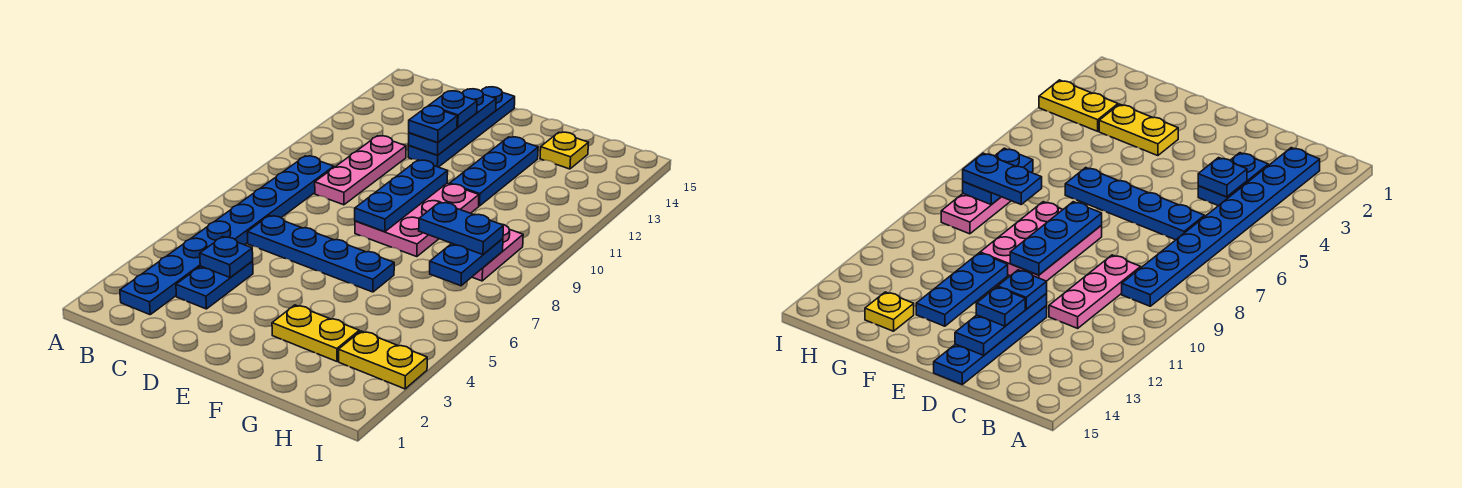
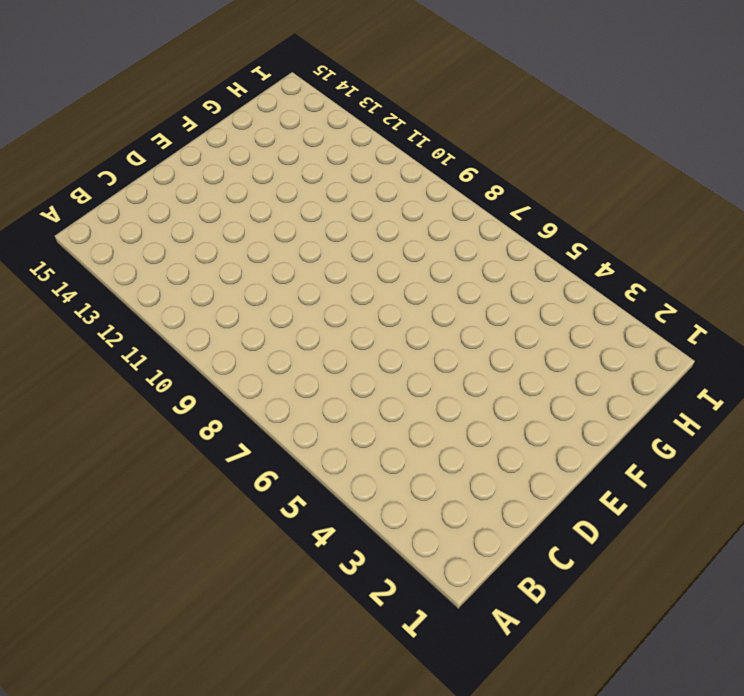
none -> blue plate B2:B9 level 1
none -> blue plate C3:C4 level 1
none -> blue plate C6:F6 level 1

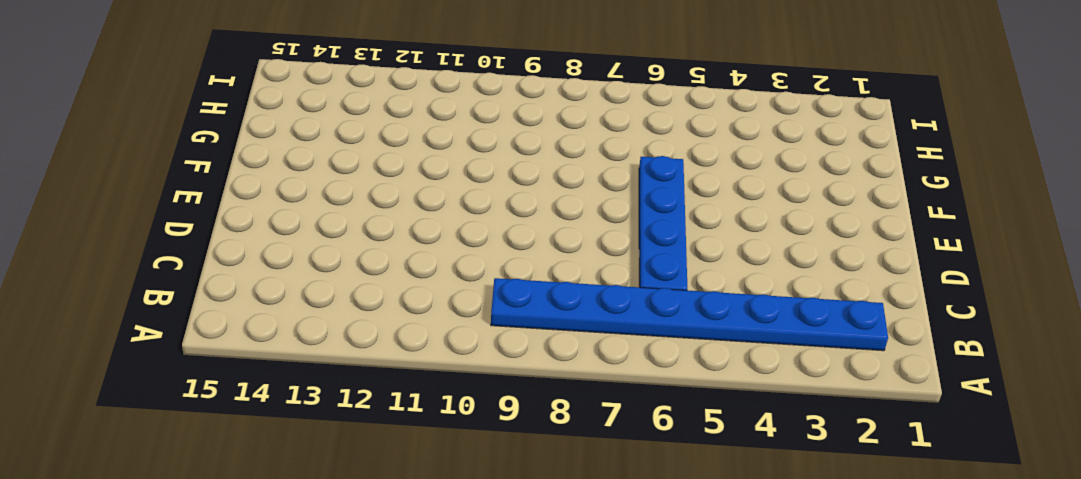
none -> blue plate C3:C4 level 1
none -> pink plate C9:C11 level 1
none -> blue plate D12:D15 level 1

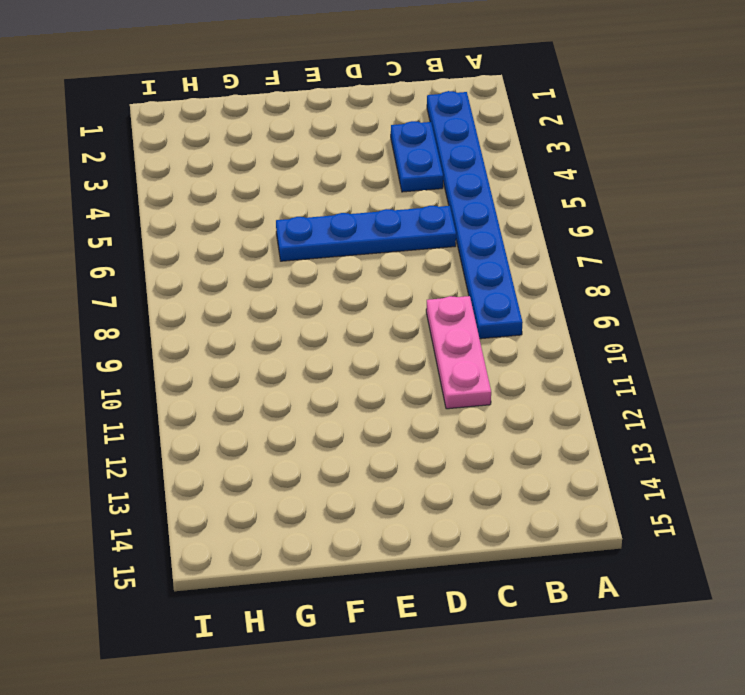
none -> blue plate D12:D15 level 1
none -> pink plate E8:F10 level 1
none -> yellow plate F3:G3 level 1

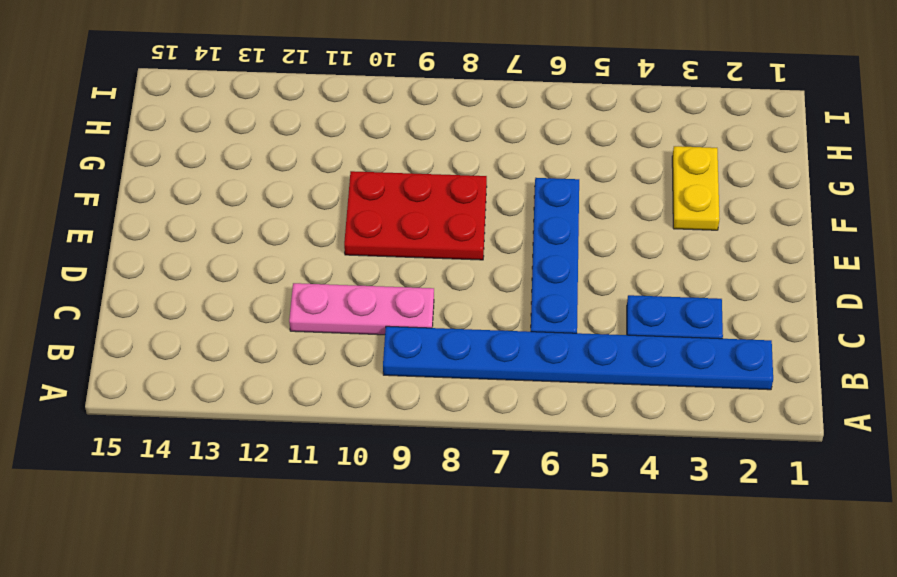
red plate E8:F10 level 1 -> pink plate E8:F10 level 1
none -> blue plate D12:D15 level 1
none -> blue plate F11:F13 level 1
none -> yellow plate G14 level 1

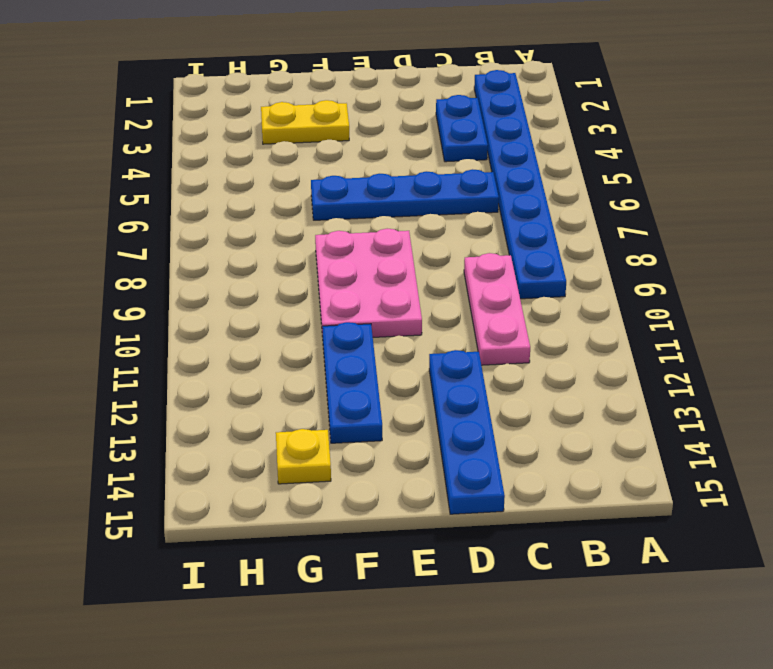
none -> yellow plate H3:I3 level 1
none -> pink plate H8:H9 level 1
none -> blue plate C4 level 2

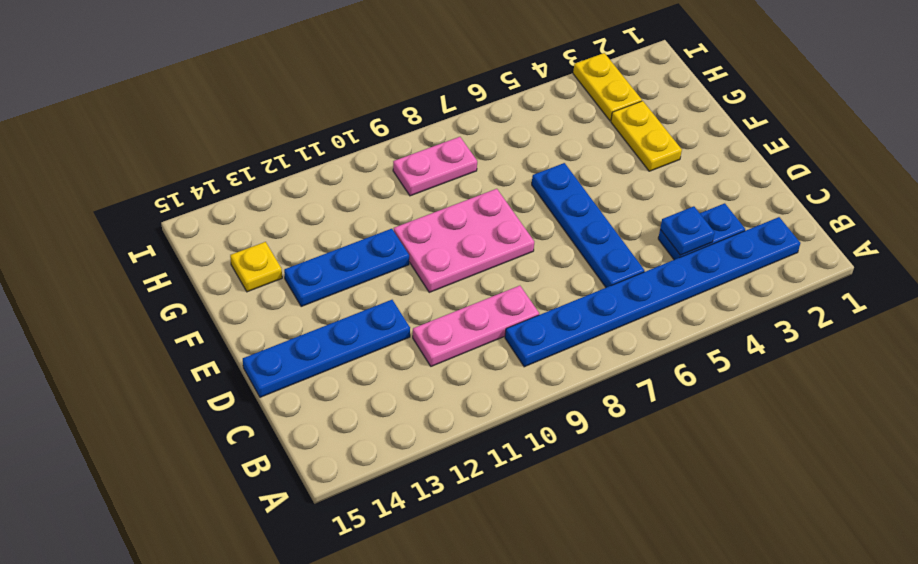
none -> blue plate D12:D14 level 2
none -> blue plate E8:E10 level 2
none -> blue plate H7:H8 level 2

